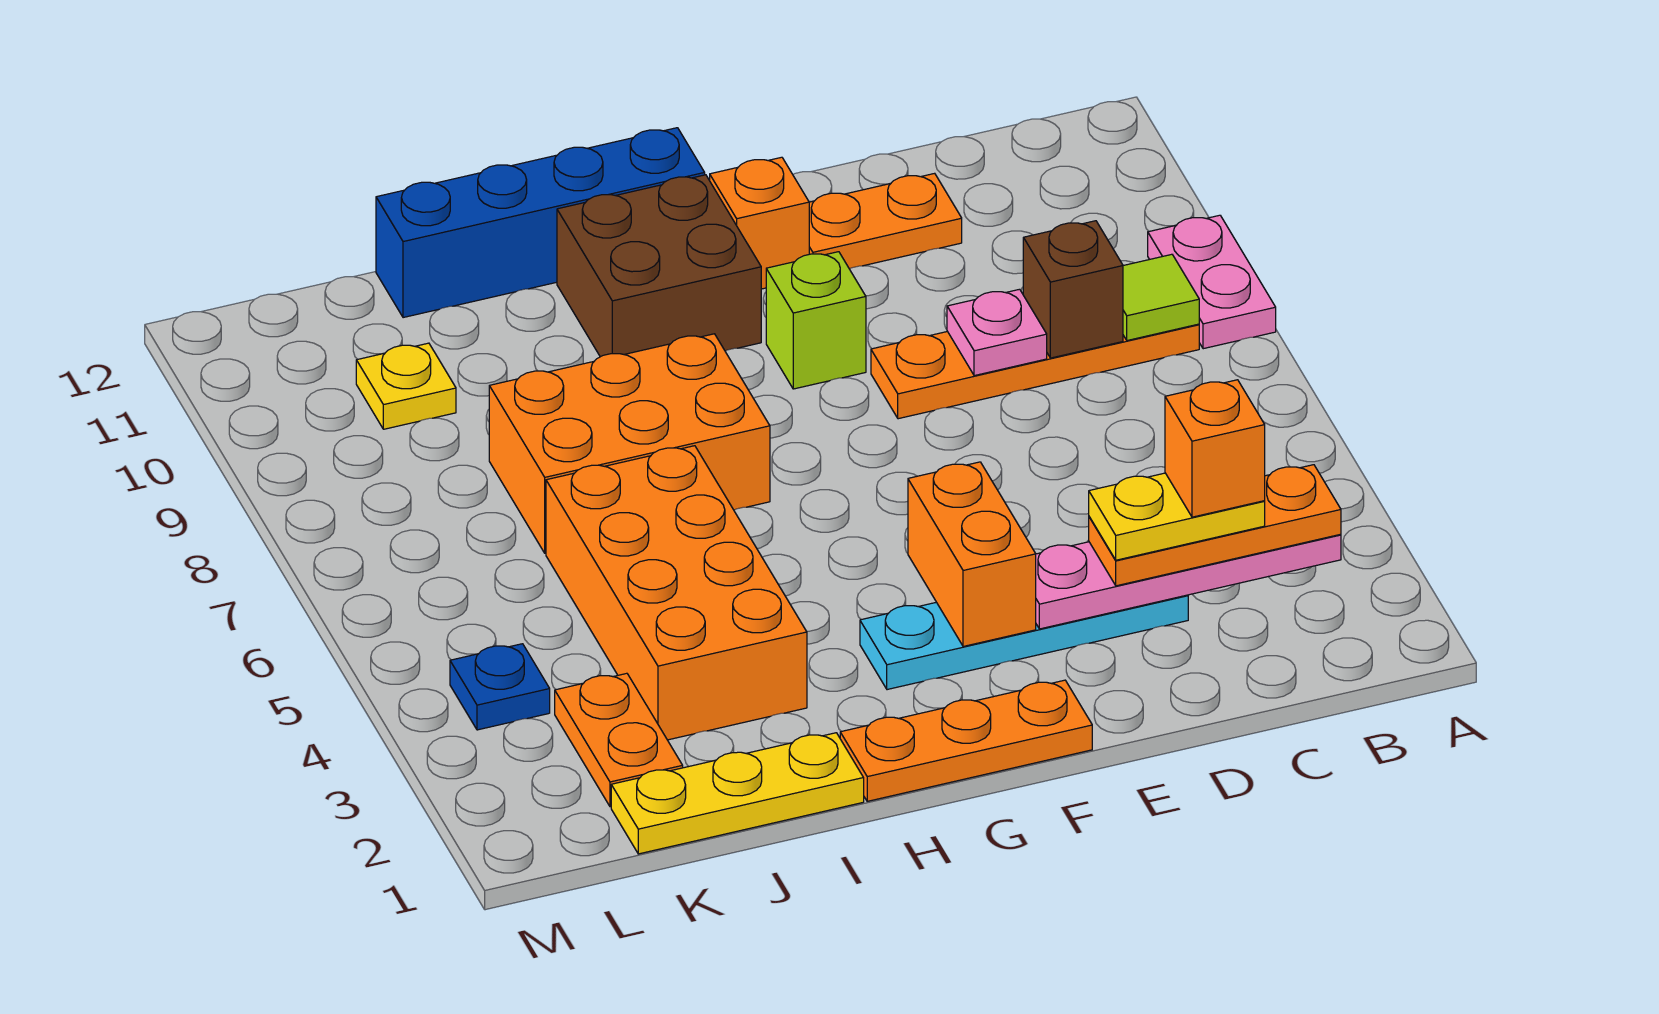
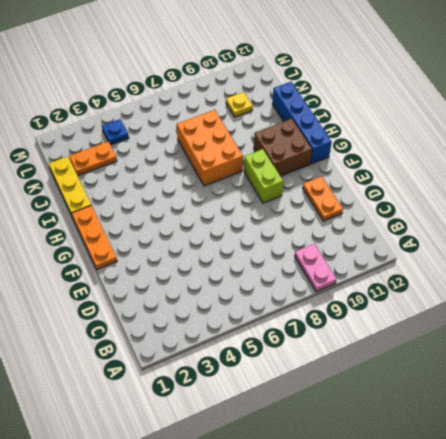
pink plate A9:B9 level 1 -> pink plate A8:A9 level 1
lime brick F9:G9 level 1 -> lime brick F9 level 1
none -> orange plate B8:E8 level 1
none -> cyan plate D3:G3 level 1
none -> orange brick F11 level 1

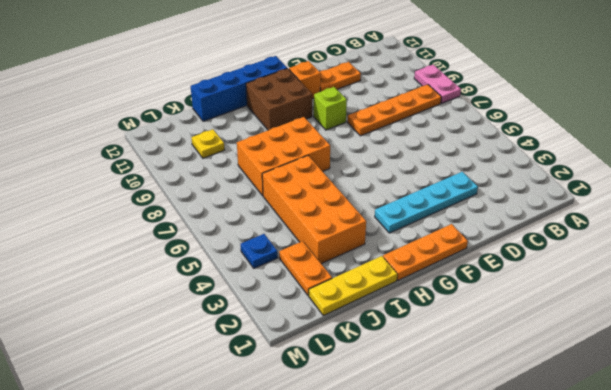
none -> pink plate B3:E3 level 2
none -> lime tile B8 level 2
none -> brown brick C8 level 2

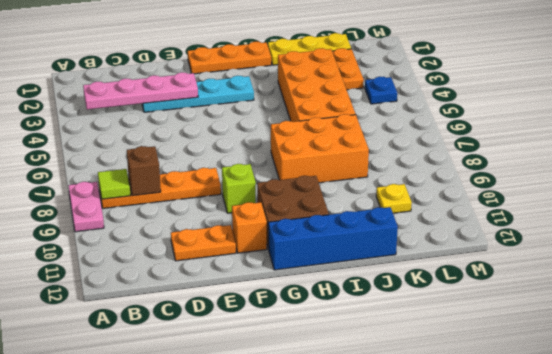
none -> pink plate D8 level 2
none -> orange brick F3:F4 level 2
none -> orange plate B3:D3 level 3

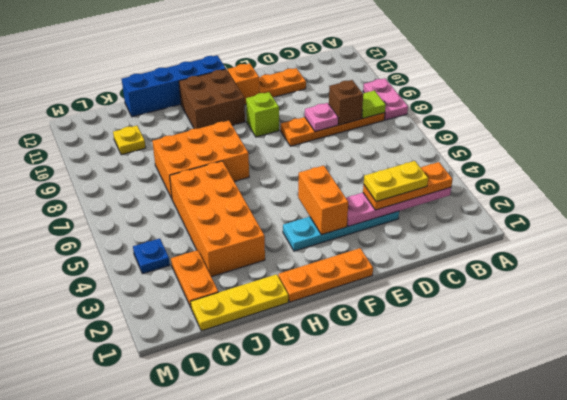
none -> orange brick C3 level 5

